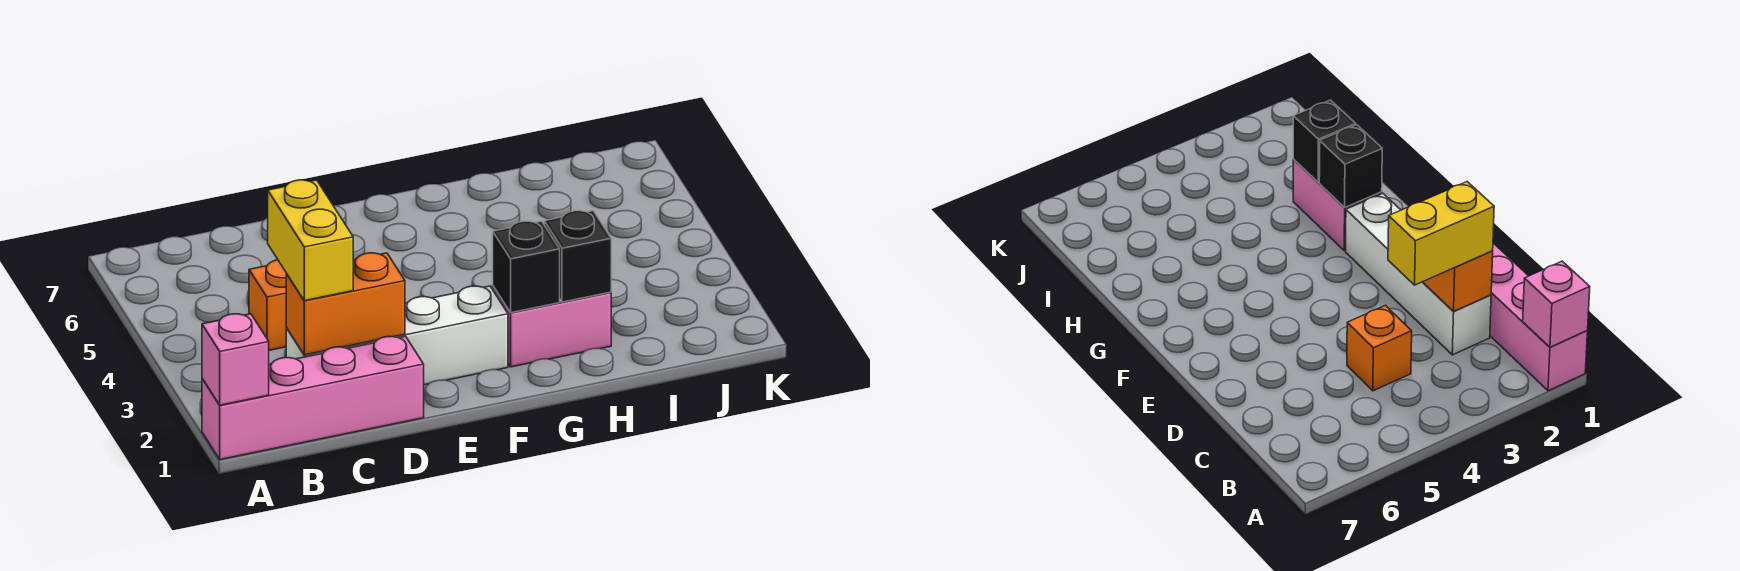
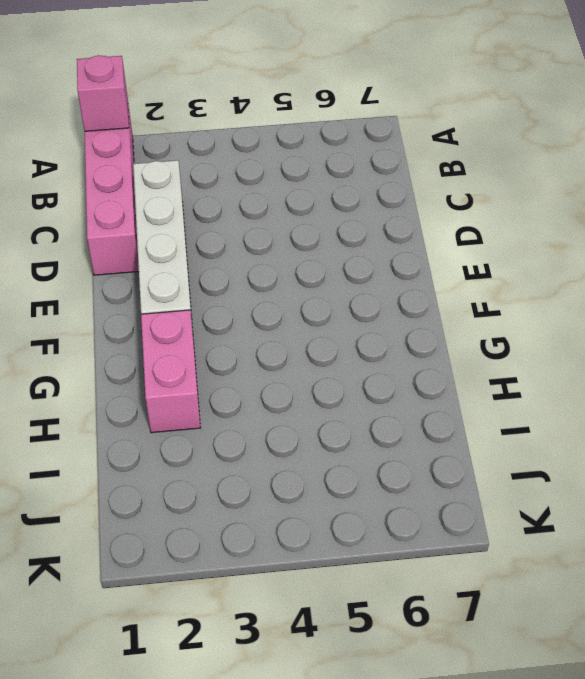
none -> orange brick C4 level 1
none -> orange brick C2:D2 level 2

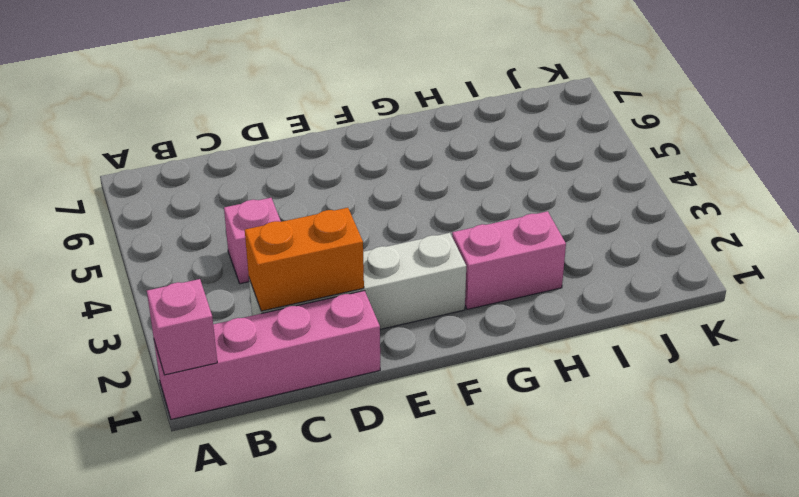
pink brick C4 level 1 -> orange brick C4 level 1
none -> black brick G2 level 2
none -> black brick H2 level 2

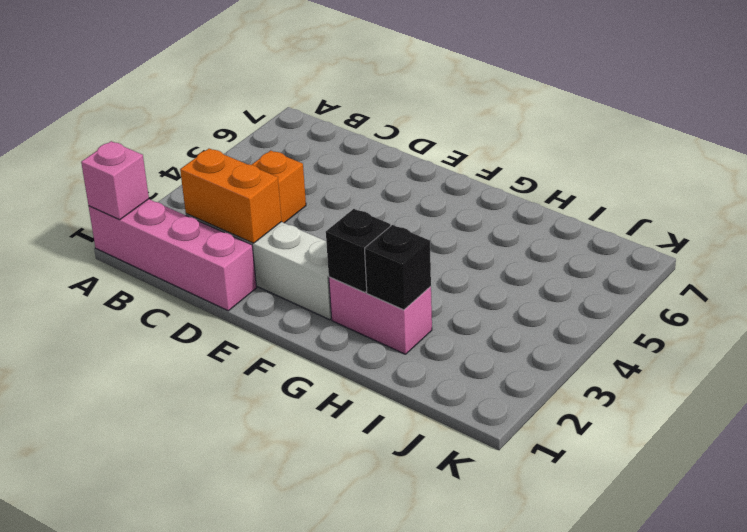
none -> yellow brick C2:C3 level 3

